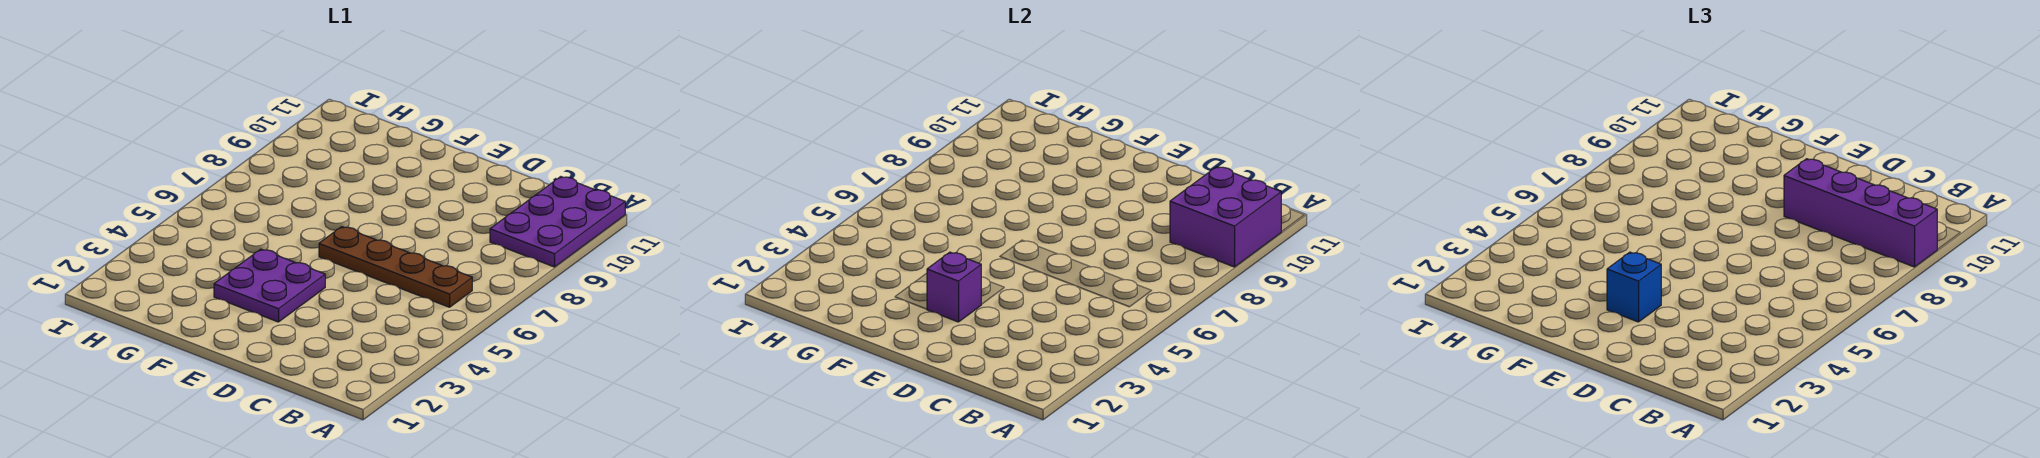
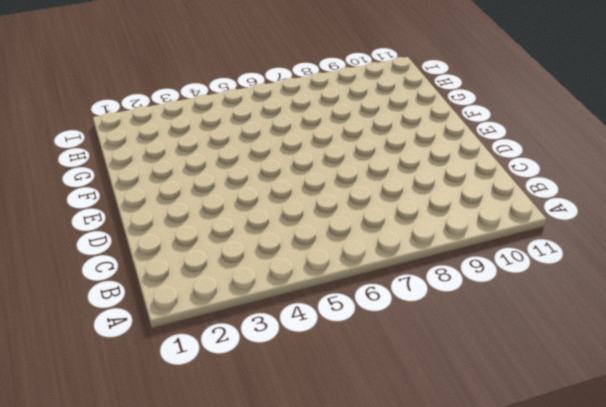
none -> purple plate A9:B11 level 1
none -> brown plate B6:E6 level 1

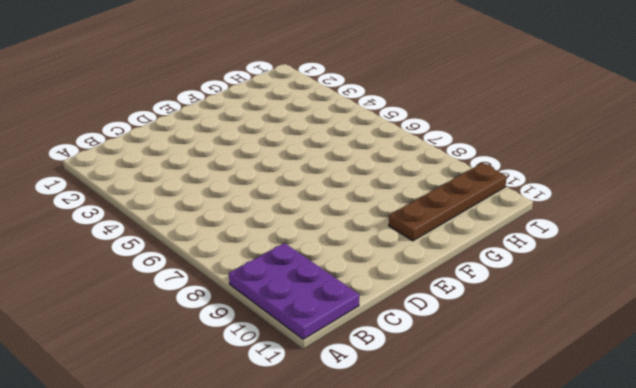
brown plate F10:I10 level 1 -> brown plate B6:E6 level 1
none -> purple plate E3:F4 level 1
none -> purple brick A9:B10 level 2

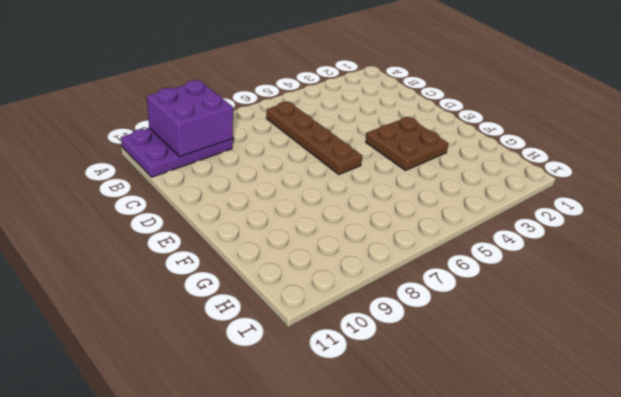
brown plate E3:F4 level 1 -> purple plate E3:F4 level 1
none -> purple brick E3 level 2
none -> purple brick A9:D9 level 3

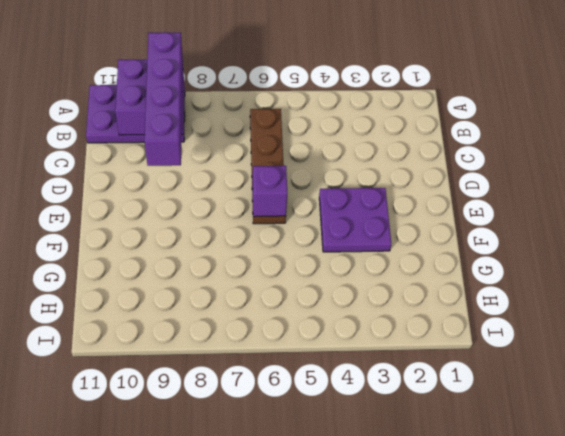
purple brick E6 level 2 -> purple brick E3 level 2
none -> blue brick E3 level 3

